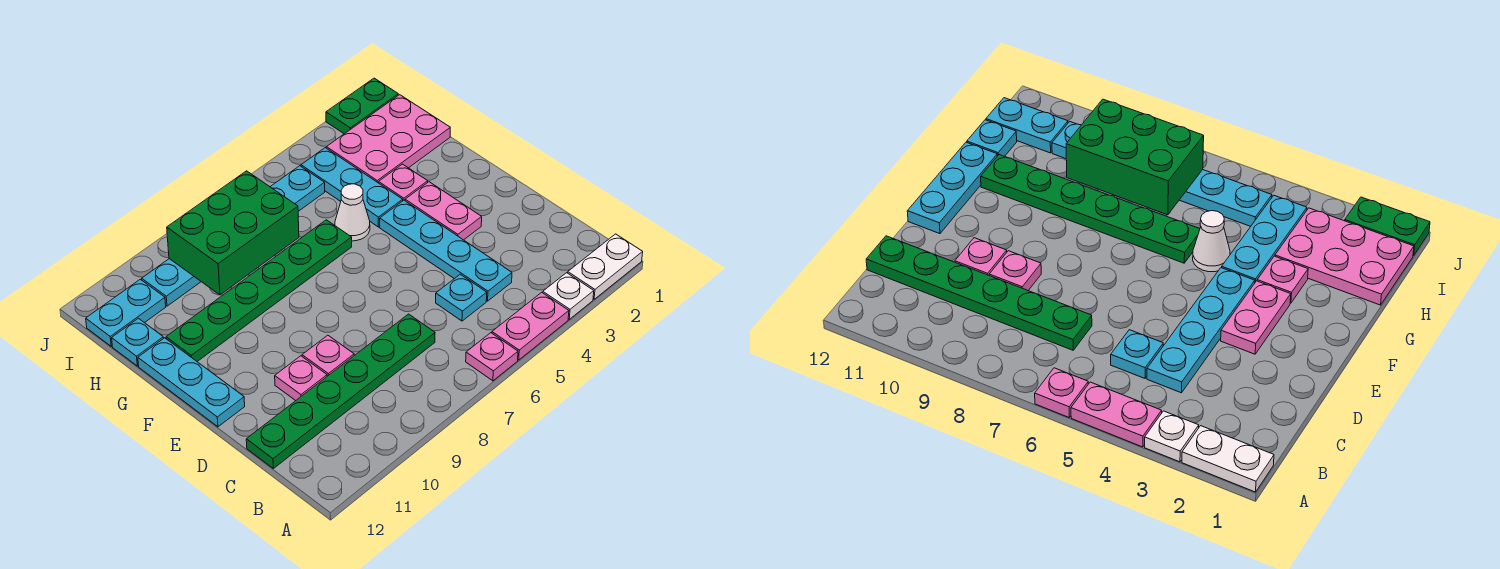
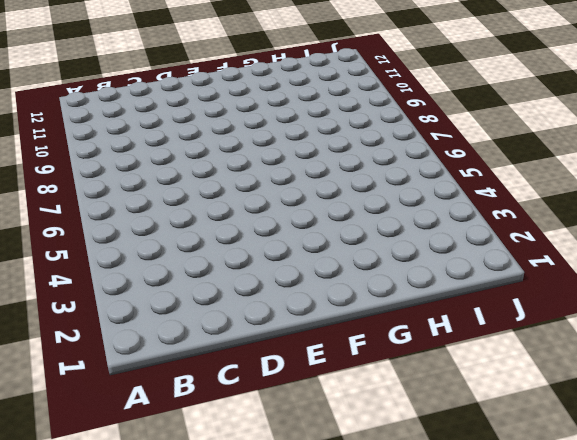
none -> white plate A1:A2 level 1
none -> white plate A3 level 1
none -> pink plate A4:A5 level 1

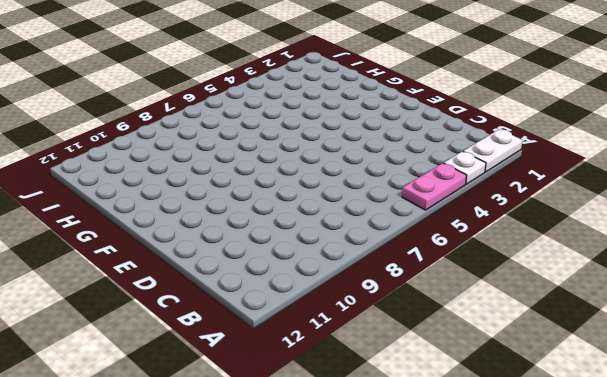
none -> pink plate A6 level 1
none -> cyan plate C4:F4 level 1
none -> cyan plate C5 level 1

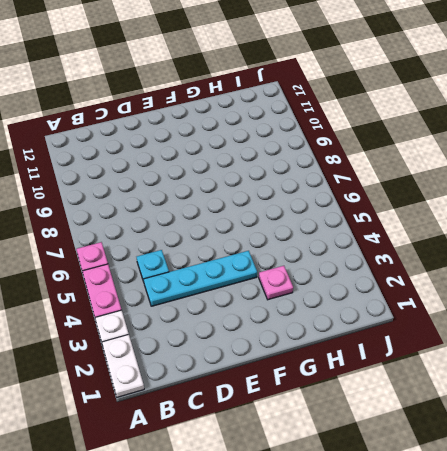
none -> green plate C7:C12 level 1
none -> pink plate D9 level 1
none -> pink plate D10 level 1

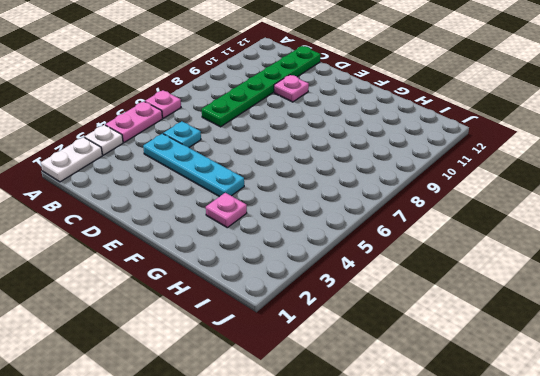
none -> pink plate D9 level 1
none -> pink plate E3:F3 level 1
none -> cyan plate E12:G12 level 1

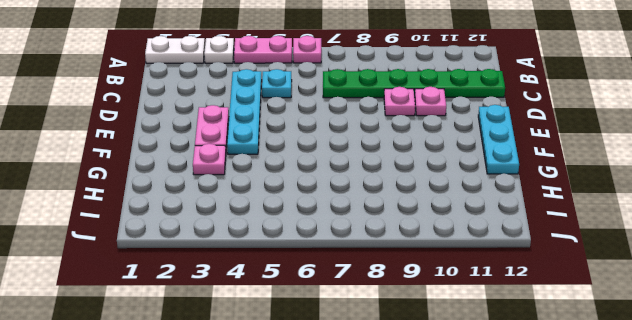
none -> cyan plate G4:I4 level 1
none -> white cone G5 level 1
none -> green plate G6:G11 level 1

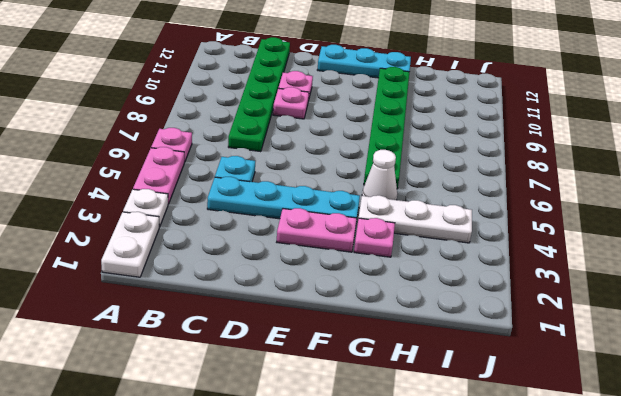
white plate G4:I4 level 1 -> cyan plate G4:I4 level 1
none -> pink plate H1:I3 level 1
none -> cyan plate H12 level 1
none -> cyan plate I5:I10 level 1

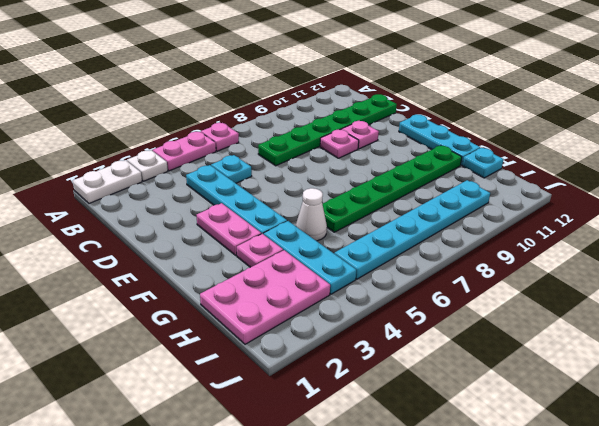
none -> cyan plate I11:I12 level 1
none -> green plate J1:J2 level 1
none -> green brick H7:I9 level 2

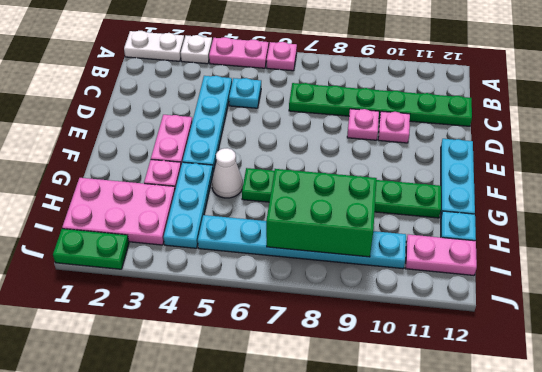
pink plate I11:I12 level 1 -> cyan plate I11:I12 level 1

